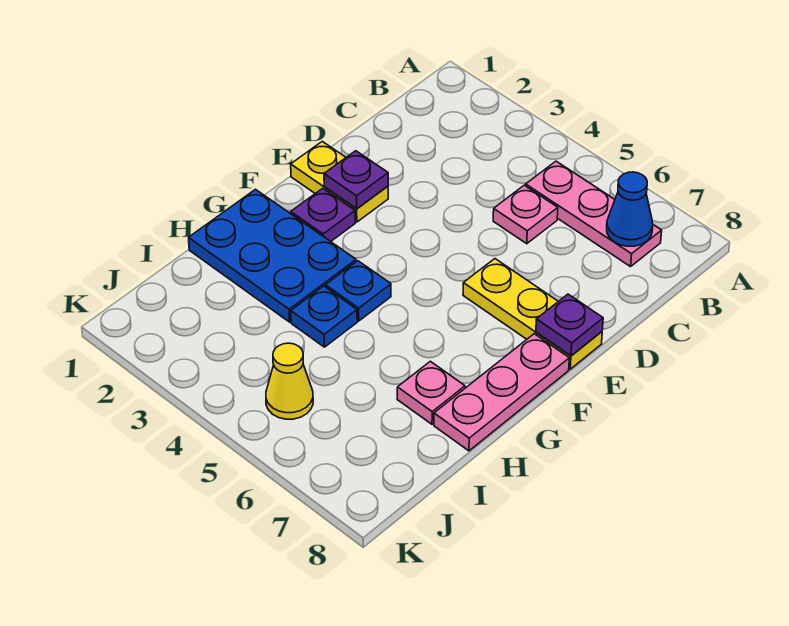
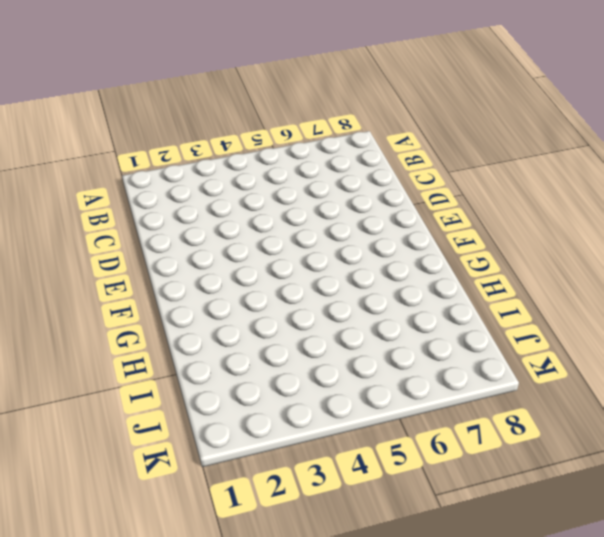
none -> pink plate B5:B7 level 1
none -> pink plate C5 level 1
none -> yellow plate E1:E2 level 1

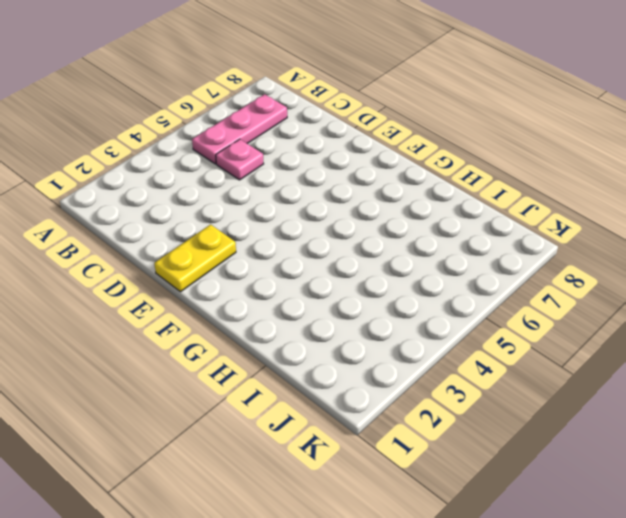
none -> yellow plate E6:E8 level 1
none -> purple plate F2 level 1
none -> pink plate F8:H8 level 1

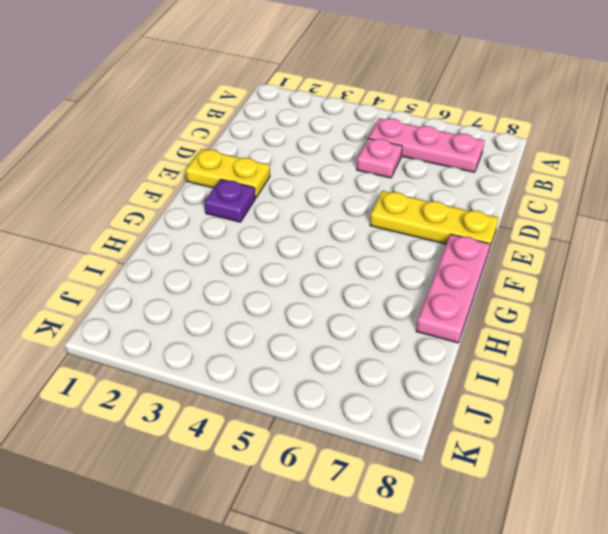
none -> blue plate G1:H3 level 1
none -> blue plate G4 level 1
none -> blue plate H4 level 1

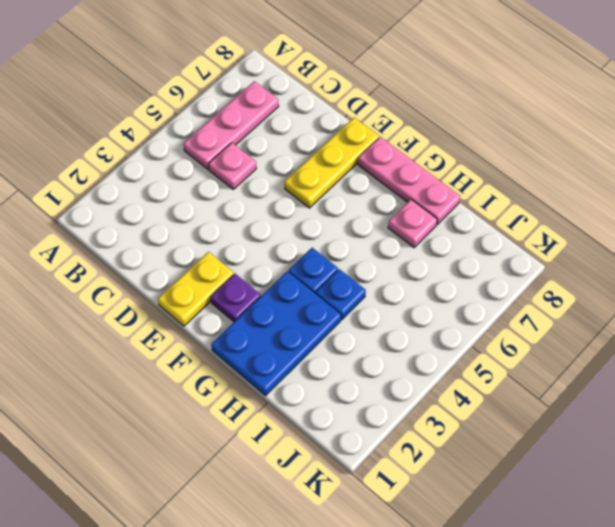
none -> yellow cone J5 level 1
none -> blue cone B7 level 2
none -> purple plate E2 level 2

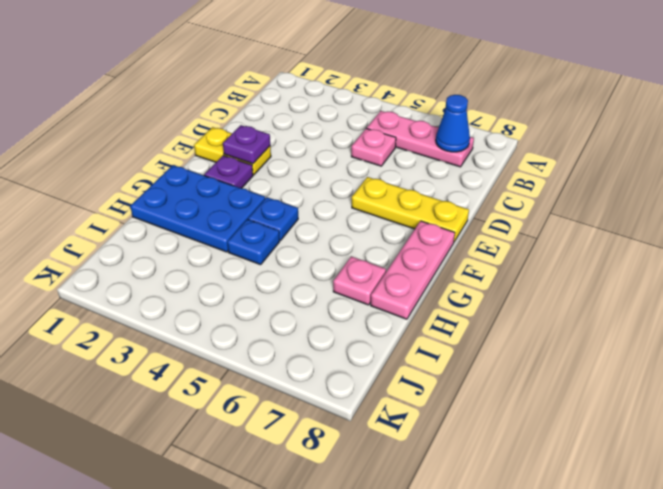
none -> yellow cone J5 level 1
none -> purple plate E8 level 2

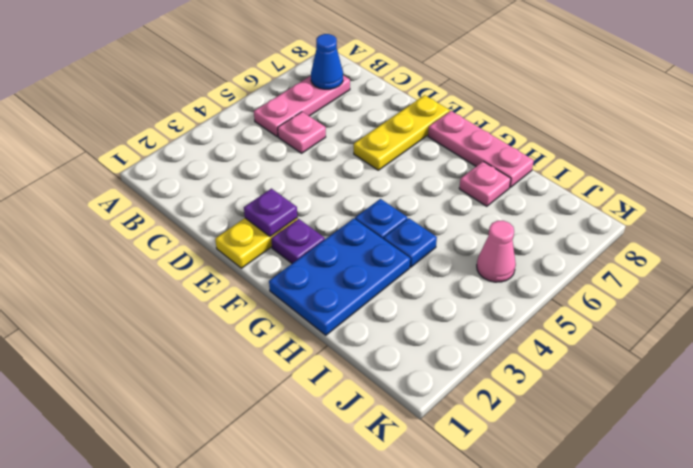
pink cone J5 level 1 -> yellow cone J5 level 1
none -> purple plate E8 level 2

